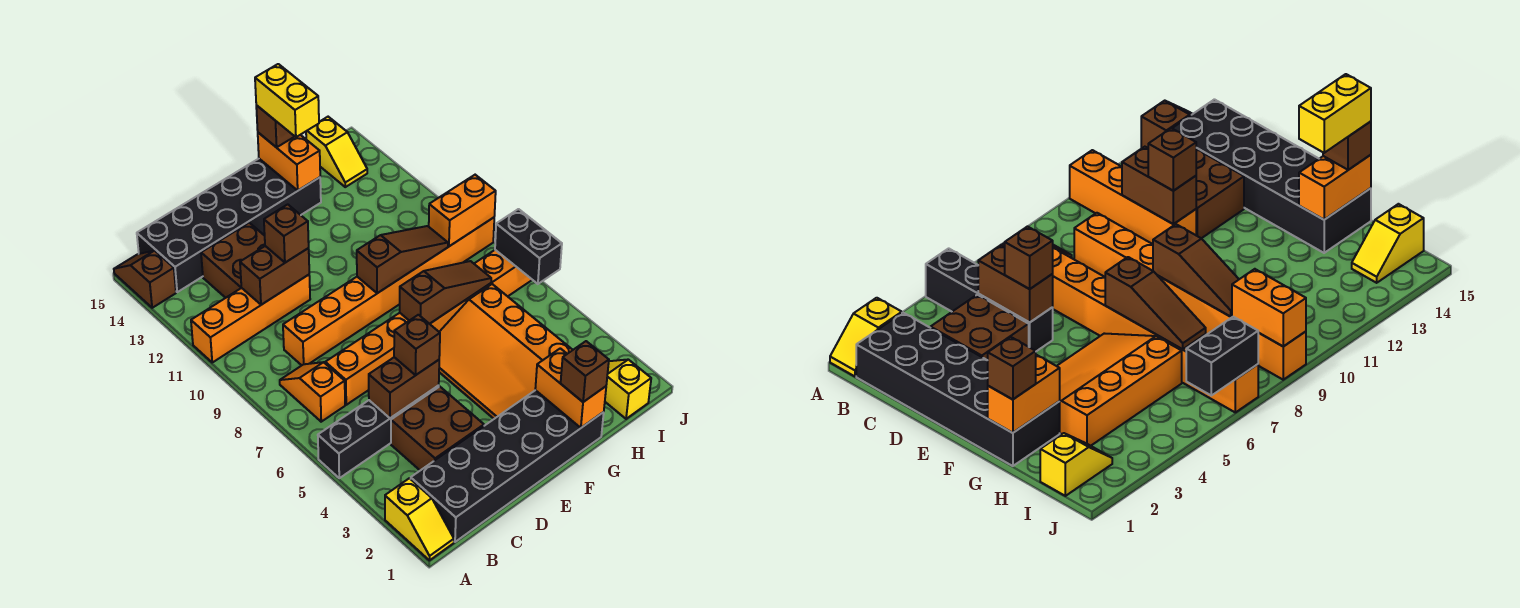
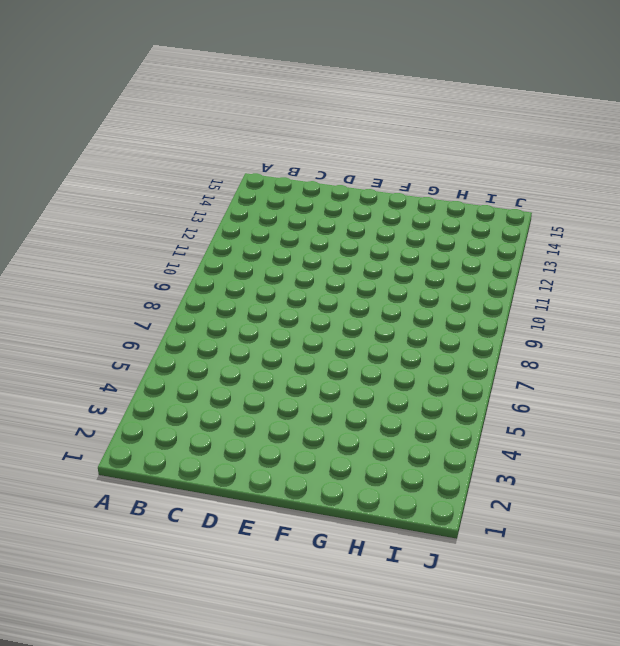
none -> yellow slope A1:A2 level 1 top 2
none -> black brick A5:D5 level 1
none -> orange brick A11:D11 level 1

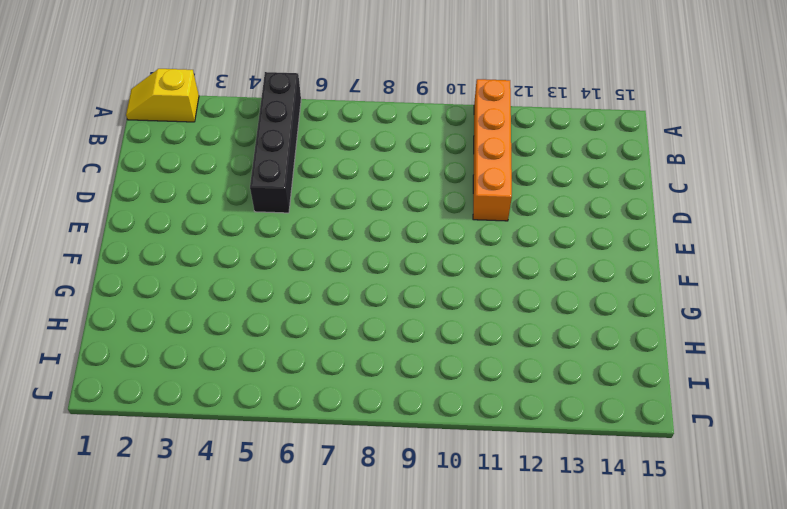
none -> brown slope A14:A15 level 1 top 14
none -> black brick B1:G2 level 1
none -> orange slope B7:B8 level 1 top 7

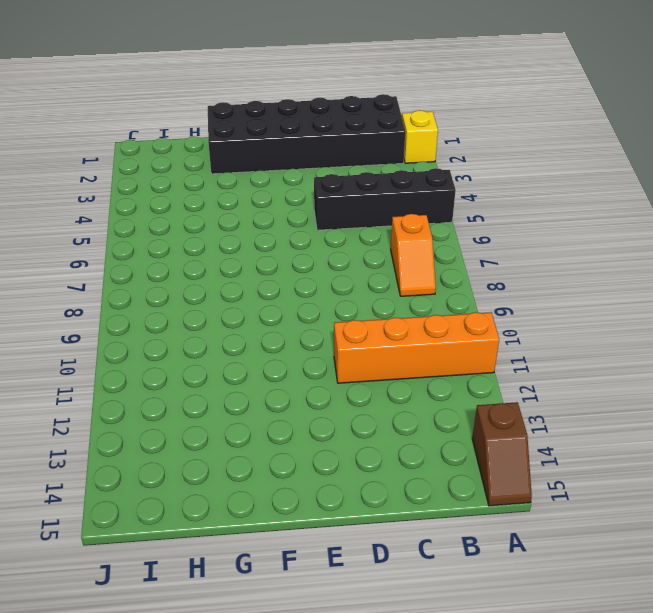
none -> black brick B14:G15 level 1
none -> brown brick C3:D4 level 1
none -> orange brick C7:J7 level 1

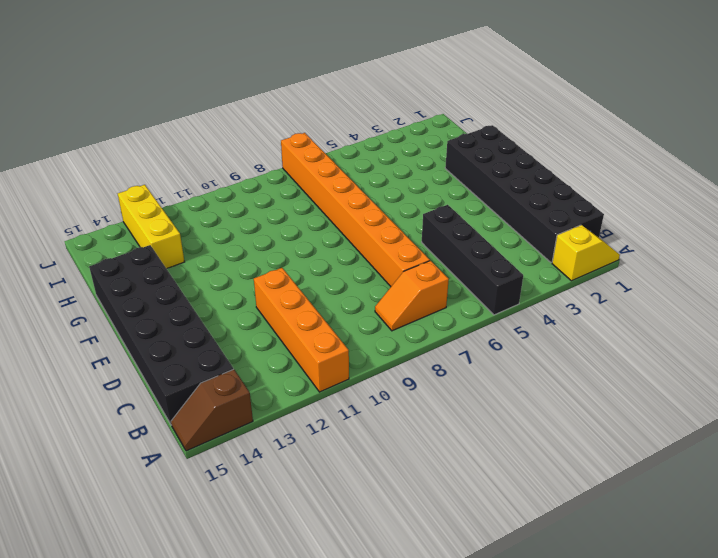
yellow brick H13:J13 level 1 -> none
none -> brown brick C3:D4 level 1
none -> orange brick C9:J9 level 1
none -> brown brick C12:D13 level 1

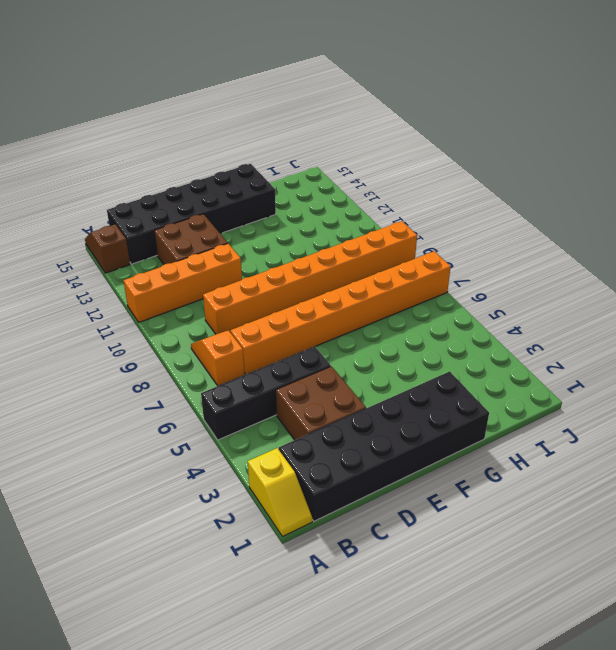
none -> orange slope F3:H6 level 1 top H
none -> yellow slope I1:I2 level 1 top 1
none -> yellow slope I14:I15 level 1 top 15

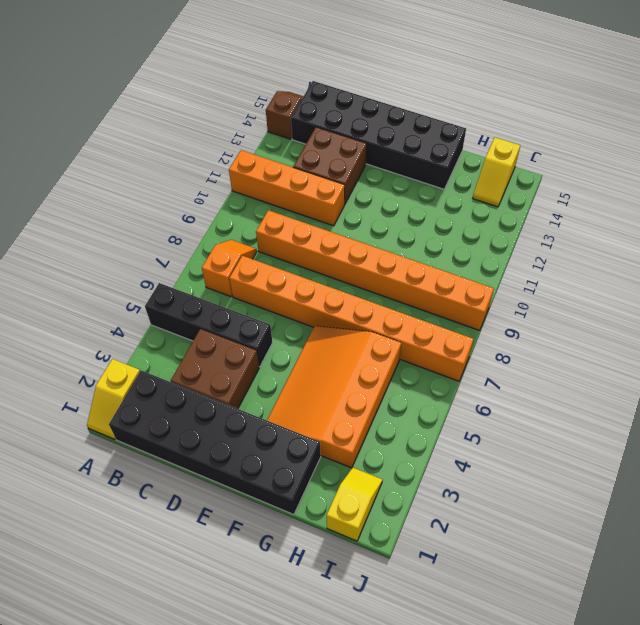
none -> brown brick C5:D5 level 2
none -> brown brick C11:D11 level 2
none -> brown slope F7:H7 level 2 top F

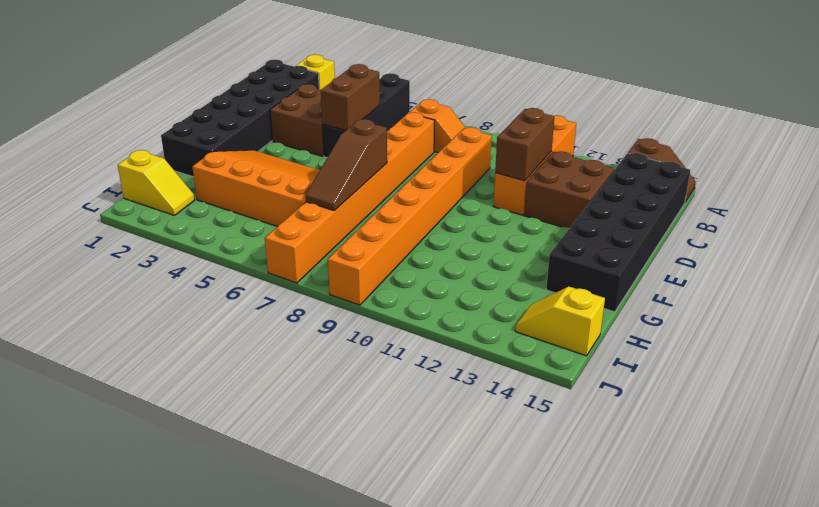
none -> brown slope F9:H9 level 2 top F
none -> orange brick G1:G2 level 2
none -> orange brick G14:G15 level 2

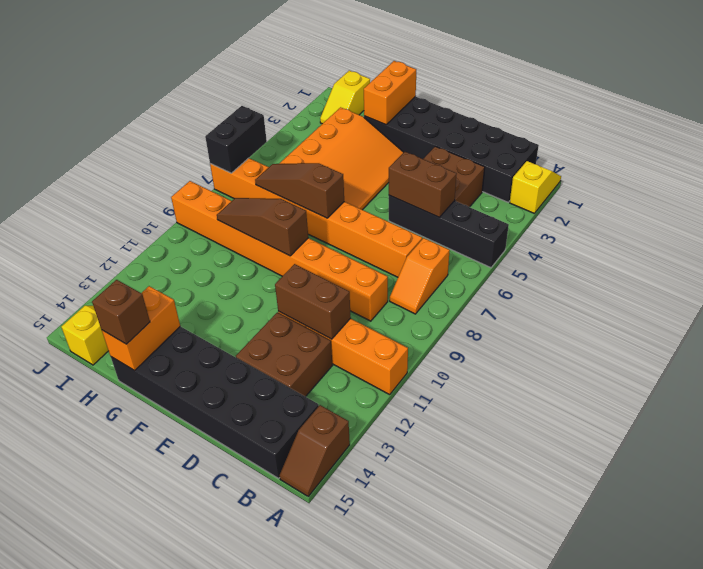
none -> orange brick I9:J9 level 2
none -> brown brick D5 level 3
none -> brown brick D11 level 3

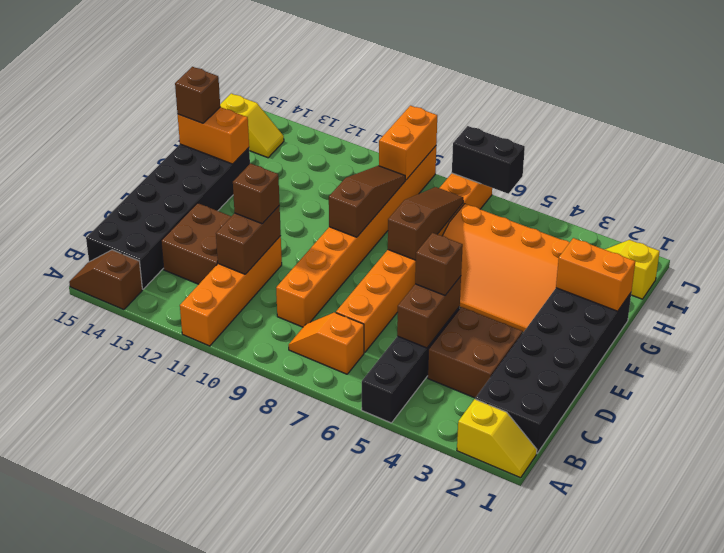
none -> brown brick G1 level 3
none -> yellow brick G14:G15 level 4

